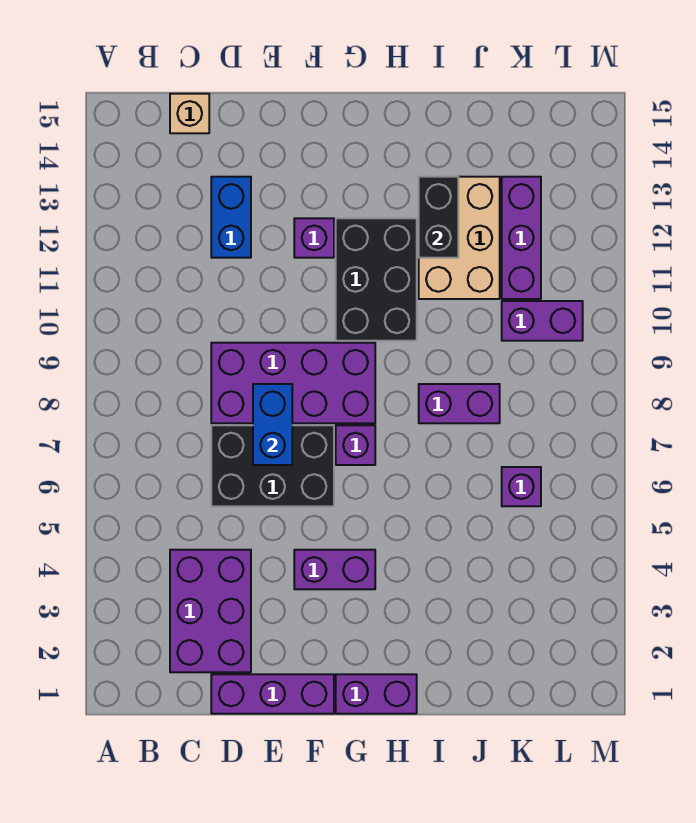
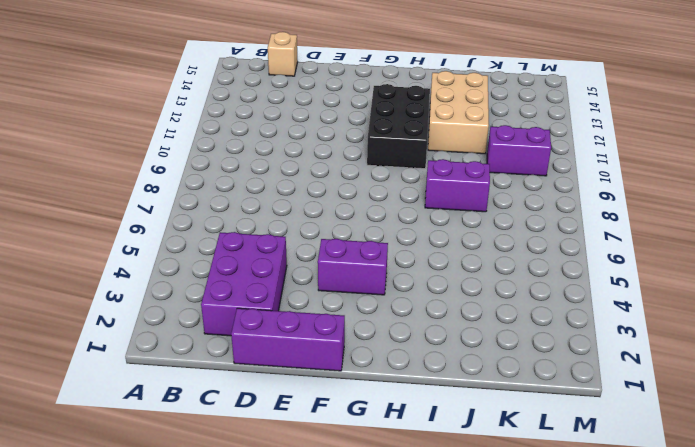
none -> black brick D6:F7 level 1
none -> purple brick D8:G9 level 1
none -> blue brick D12:D13 level 1

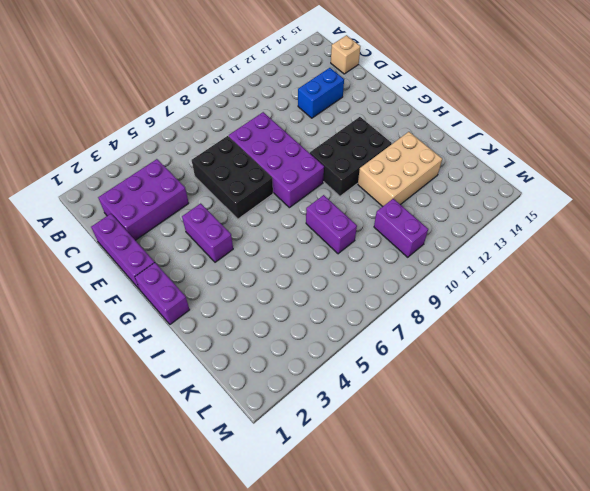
none -> purple brick F12 level 1
none -> purple brick G7 level 1
none -> purple brick K6 level 1

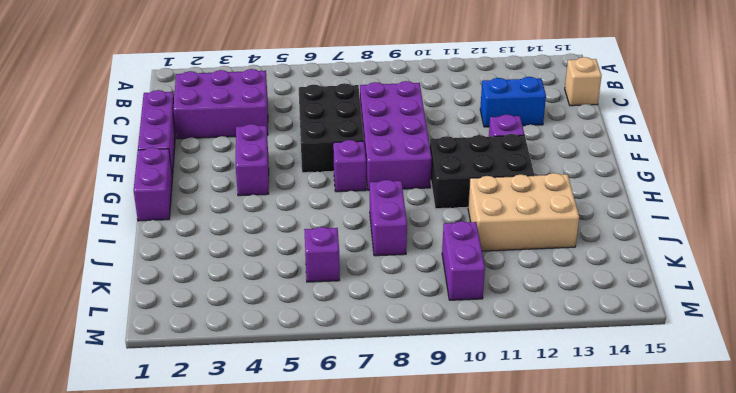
none -> purple brick K11:K13 level 1
none -> blue brick E7:E8 level 2
none -> black brick I12:I13 level 2

